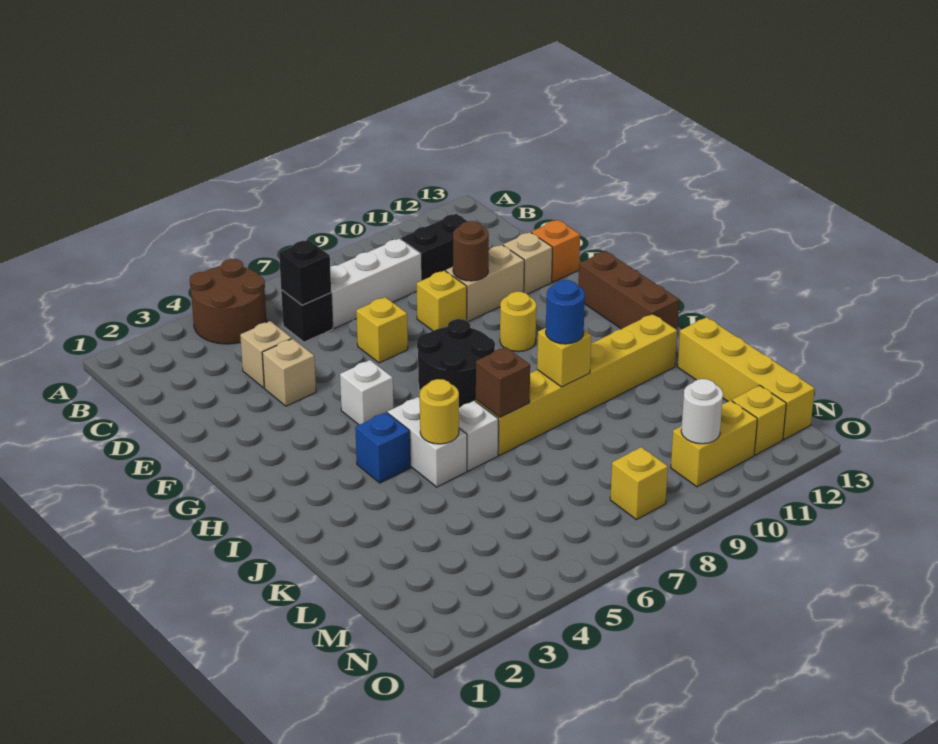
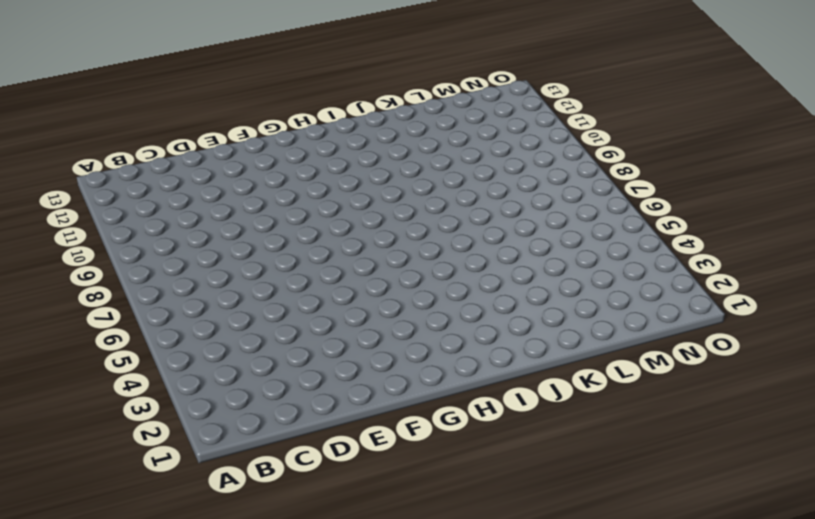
none -> brown round brick A4:B5 level 1
none -> black brick C6 level 1
none -> white brick C7:C9 level 1
none -> black brick C10:C11 level 1

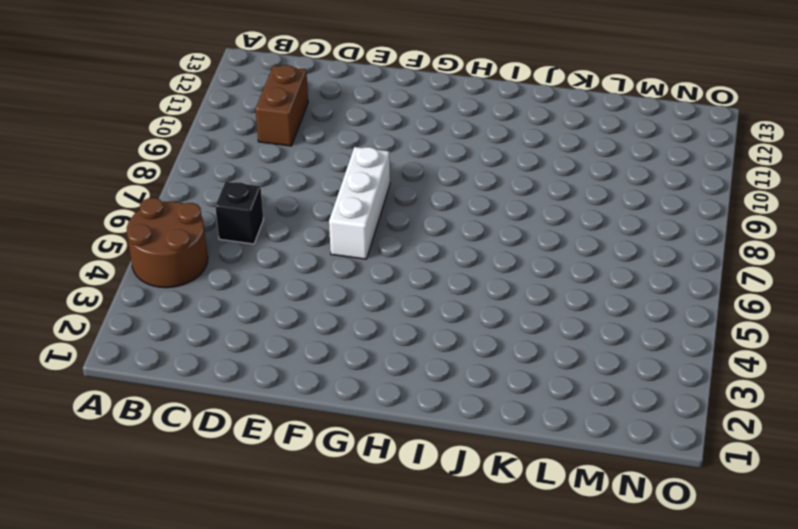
brown brick C10:C11 level 1 -> black brick C10:C11 level 1
white brick F6:F8 level 1 -> white brick C7:C9 level 1
none -> tan brick D4 level 1
none -> tan brick E4 level 1
none -> yellow brick E7 level 1
none -> yellow brick E9 level 1

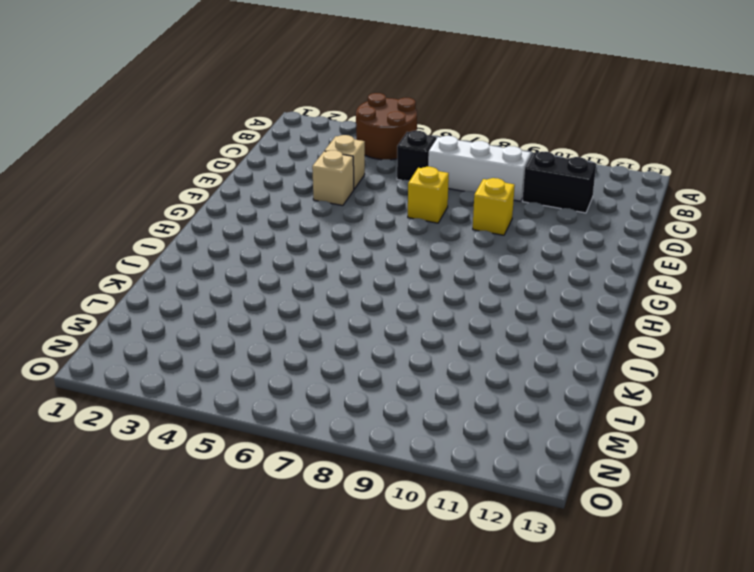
none -> tan brick E10:E11 level 1
none -> tan brick E12 level 1
none -> orange brick E13 level 1
none -> white brick G5 level 1

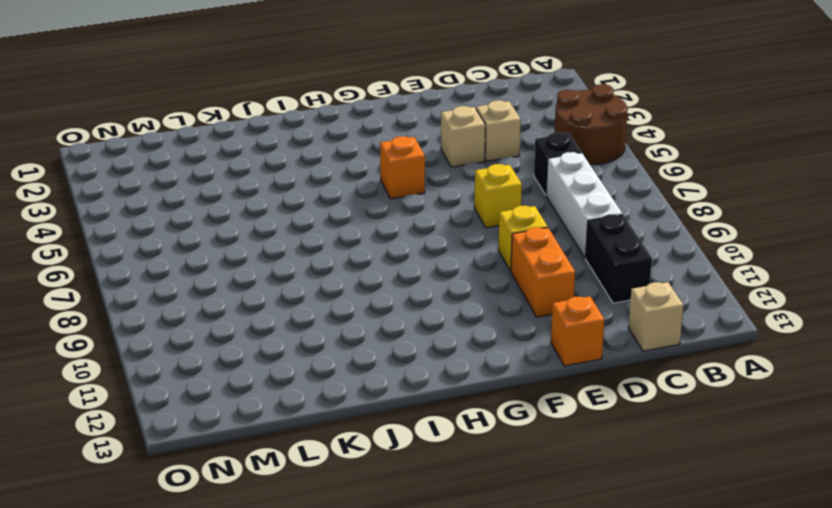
tan brick C13 level 1 -> tan brick E12 level 1
orange brick E10:E11 level 1 -> tan brick E10:E11 level 1
orange brick G5 level 1 -> white brick G5 level 1
none -> black round brick G7:H8 level 1
none -> yellow round brick G10 level 1
none -> brown brick G13:I13 level 1
none -> blue brick I4 level 1

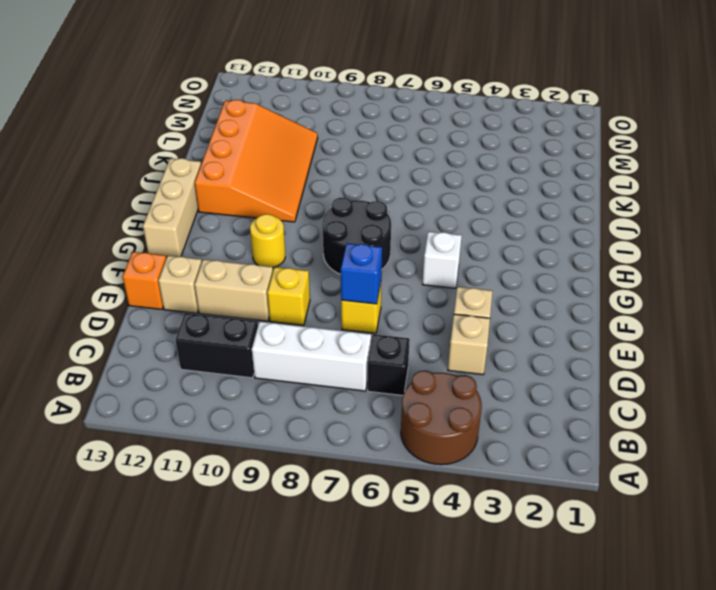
blue brick E7 level 2 -> blue brick I4 level 1
tan brick G13:I13 level 1 -> brown brick G13:I13 level 1
orange slope I10:L12 level 1 top 12 -> yellow brick J7:J12 level 1
none -> white brick I5:J5 level 1
none -> white brick J6 level 1
none -> yellow brick K13:N13 level 1
none -> yellow brick N8 level 1

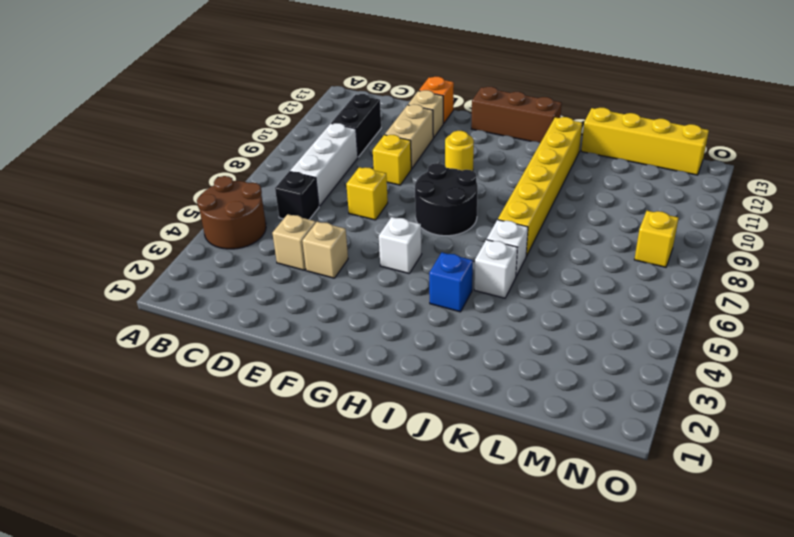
white brick J5 level 1 -> white brick I5:J5 level 1
none -> yellow brick N10:N11 level 1
none -> yellow brick N12 level 1
none -> black brick C6 level 2
none -> brown round brick E10 level 2

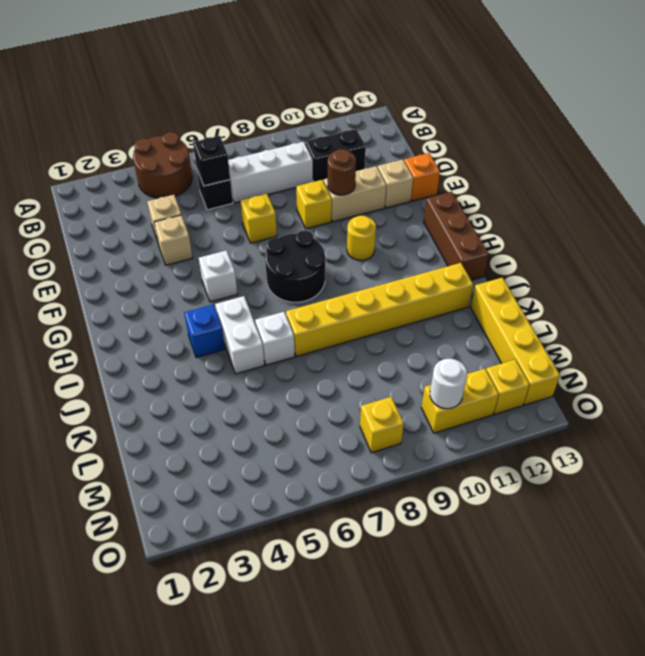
none -> yellow round brick J5 level 2
none -> brown brick J7 level 2
none -> yellow brick J9 level 2
none -> blue round brick J9 level 3

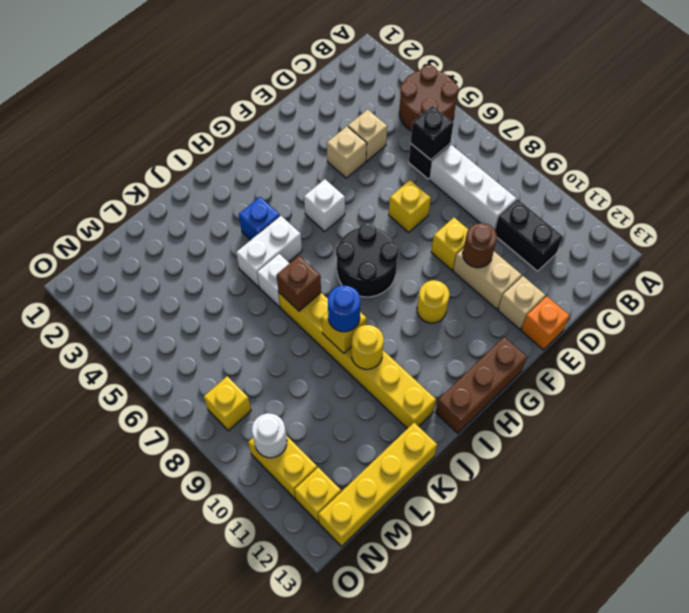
yellow round brick J10 level 2 -> yellow round brick J5 level 2

